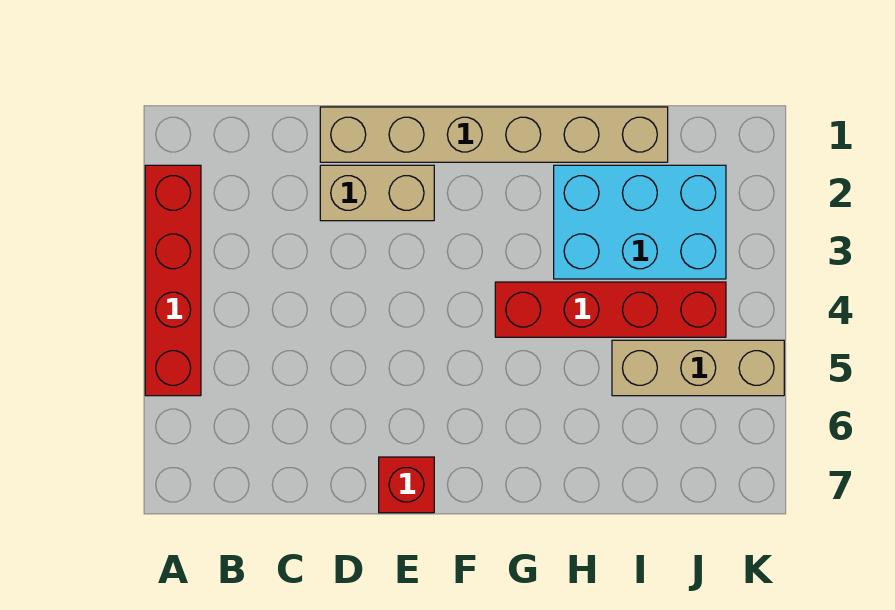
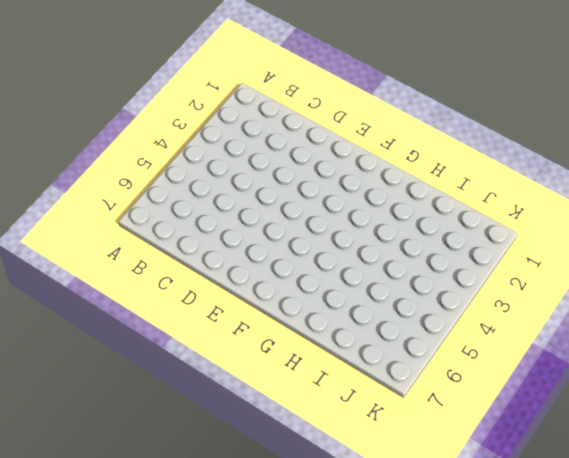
none -> red brick A2:A5 level 1
none -> tan brick D1:I1 level 1

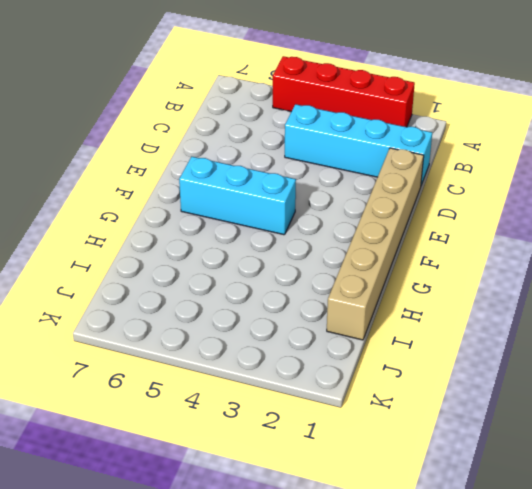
cyan brick C1:C4 level 1 -> none
cyan brick F4:F6 level 1 -> none
none -> tan brick D2:E2 level 1
none -> red brick E7 level 1

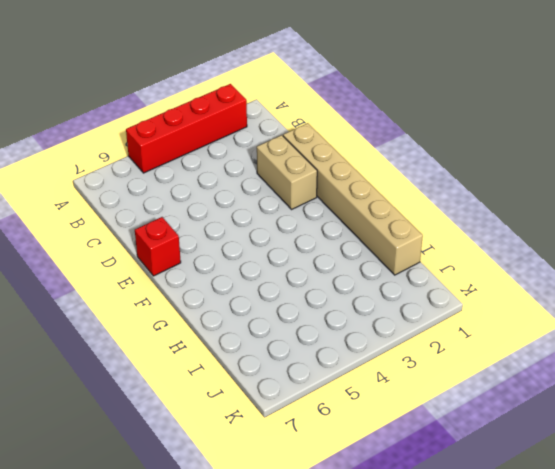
none -> red brick G4:J4 level 1
none -> cyan brick H2:J3 level 1

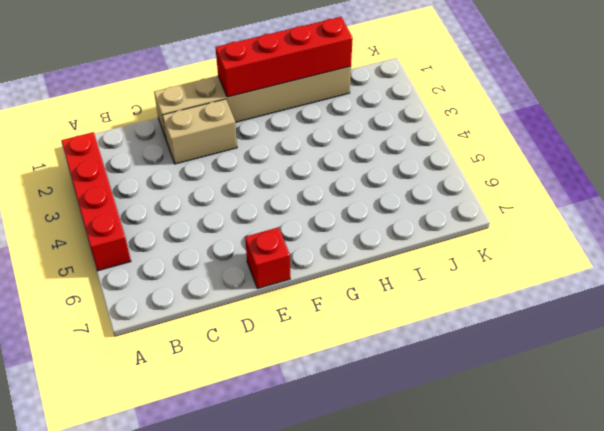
red brick F1:I1 level 2 -> red brick G4:J4 level 1
none -> cyan brick H2:J3 level 1
none -> tan brick I5:K5 level 1

